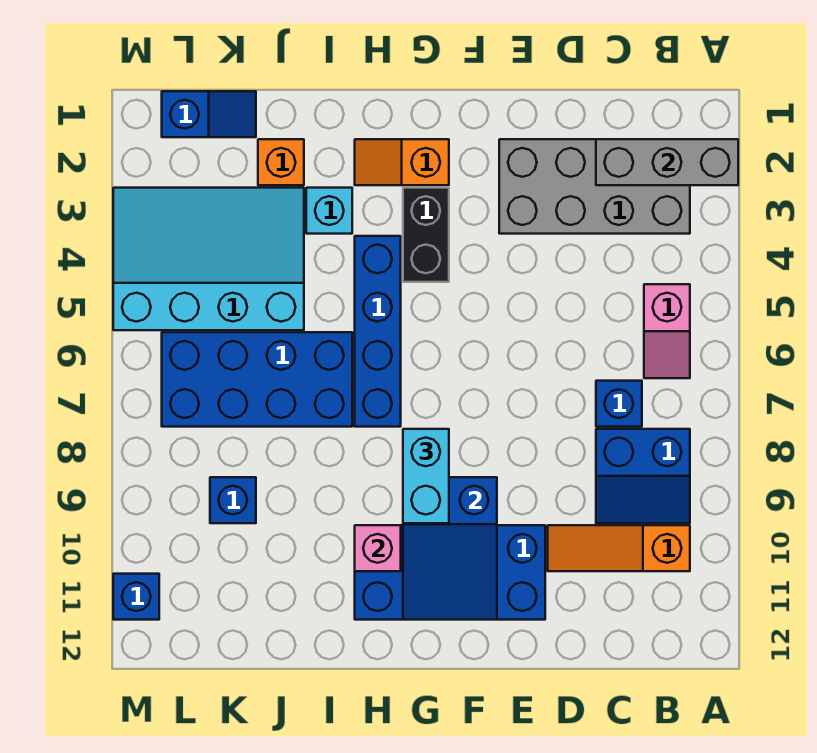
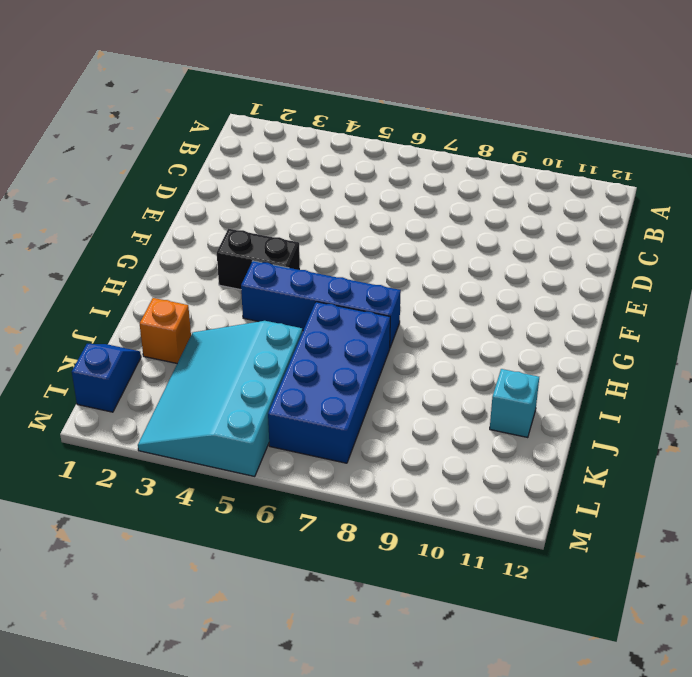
cyan brick J11 level 1 -> cyan brick I3 level 1
none -> grey brick B2:E3 level 1
none -> pink slope B5:B6 level 1 top 5
none -> blue slope B8:C9 level 1 top 8

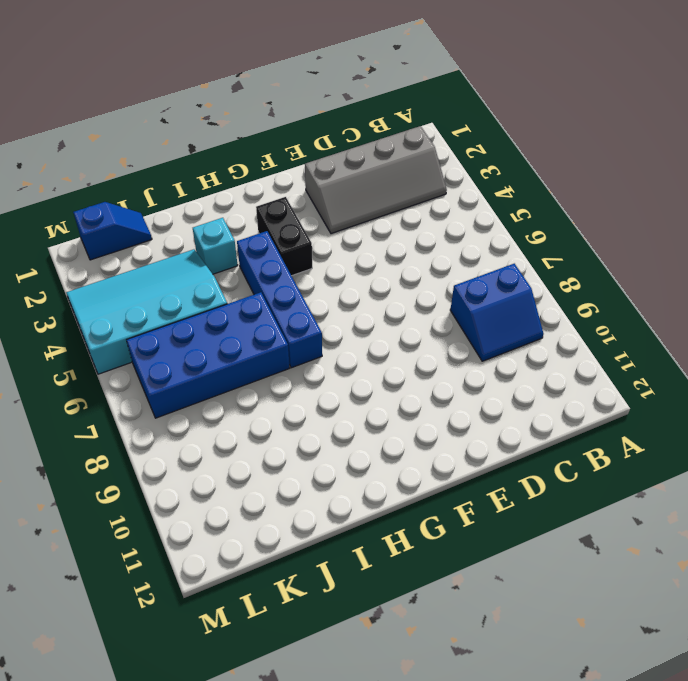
grey slope B2:E3 level 1 top 2 -> grey brick B2:E3 level 1
none -> pink slope B5:B6 level 1 top 5
none -> orange slope B10:D10 level 1 top B
none -> blue brick C7 level 1

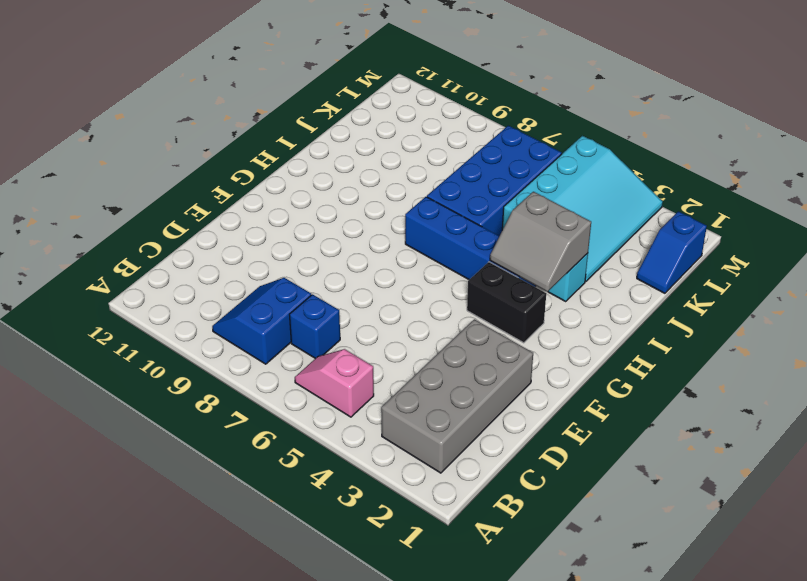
grey slope H3:I4 level 2 top I -> none
none -> orange slope B10:D10 level 1 top B
none -> blue brick E10:H11 level 1
none -> orange slope G2:H2 level 1 top G

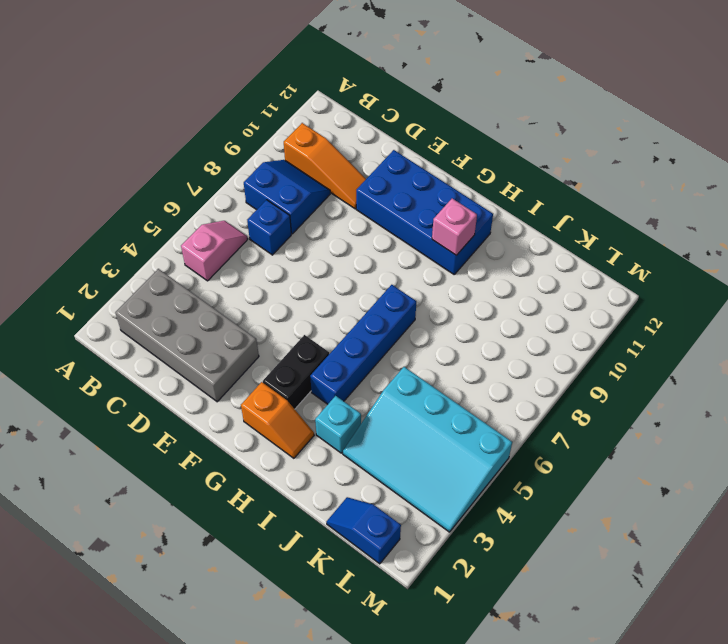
none -> blue brick I6:L7 level 1
none -> orange brick J2 level 1
none -> blue brick K9 level 1

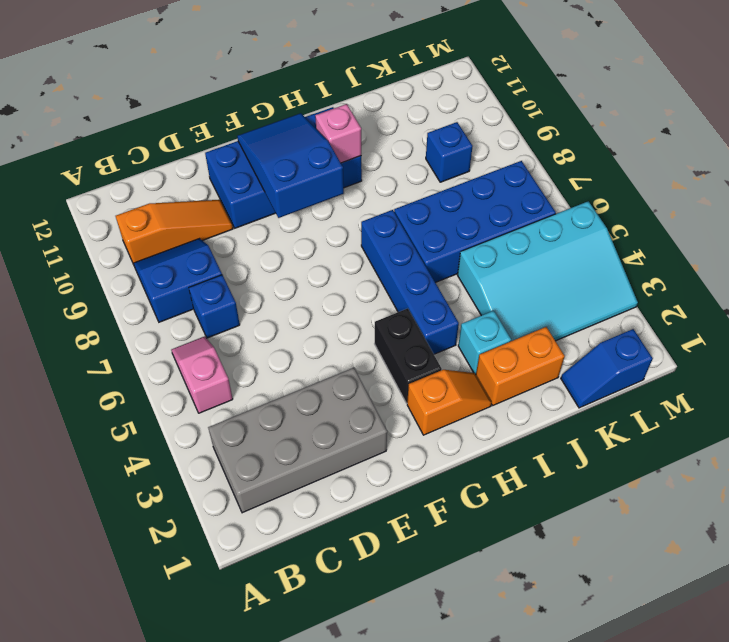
orange brick I2:J2 level 1 -> orange brick J2 level 1
none -> blue brick M11 level 1
none -> grey brick A2:C2 level 2
none -> cyan brick G8:G9 level 3

